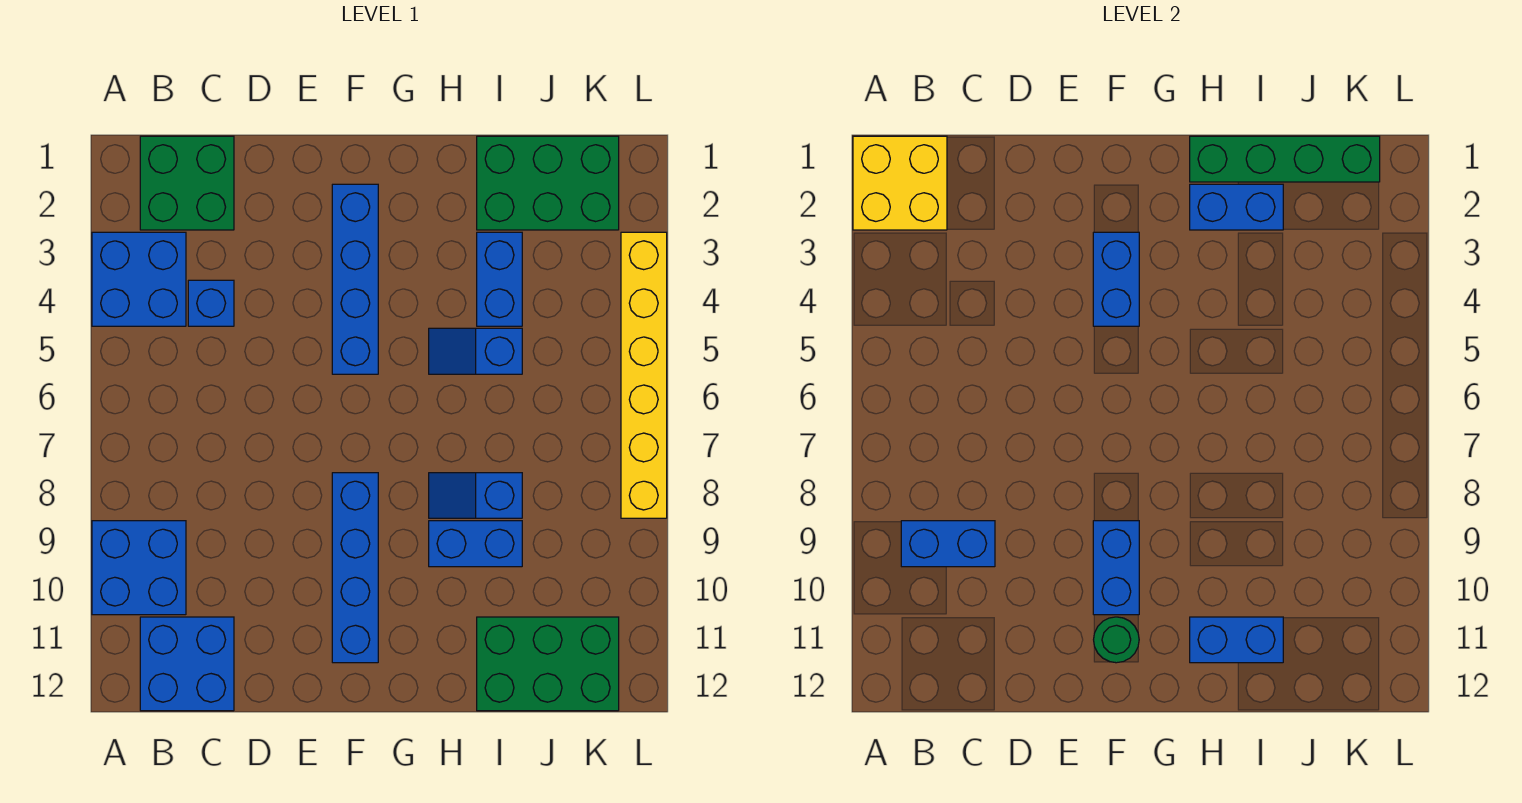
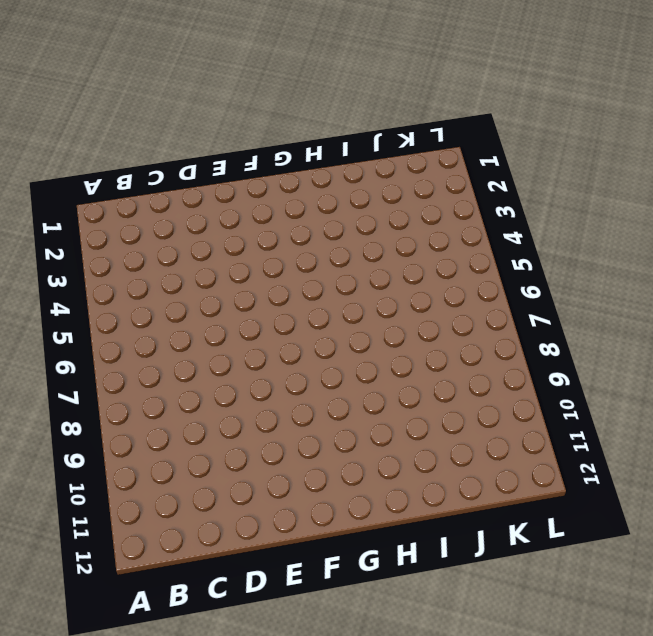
none -> blue brick A3:B4 level 1
none -> blue brick A9:B10 level 1
none -> green brick B1:C2 level 1

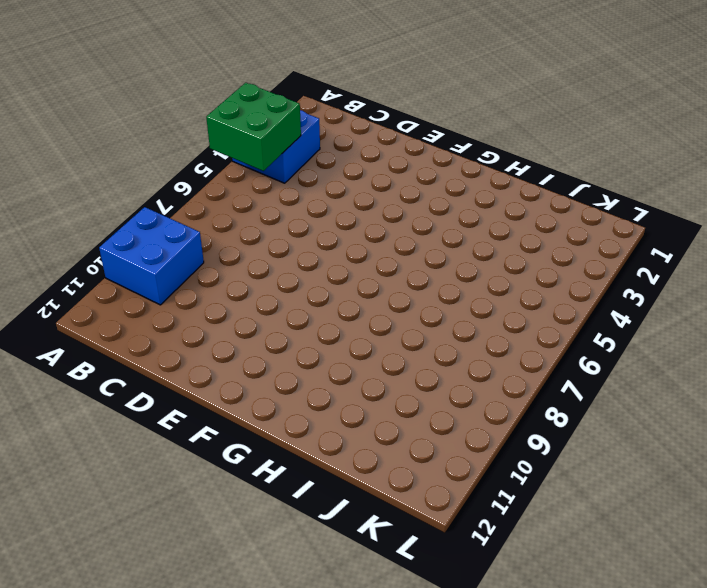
green brick A4:B5 level 2 -> green brick B1:C2 level 1
none -> blue brick B11:C12 level 1
none -> blue brick C4 level 1
none -> blue brick F2:F5 level 1

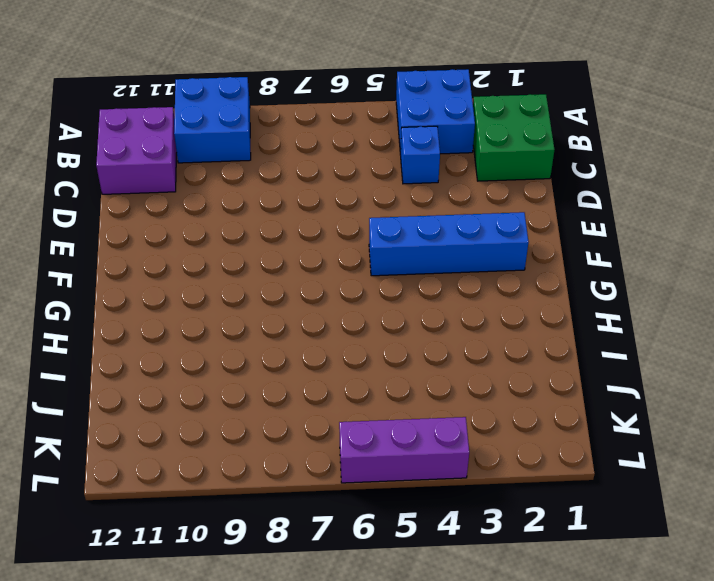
purple brick B11:C12 level 1 -> blue brick B11:C12 level 1
purple brick L4:L6 level 1 -> yellow brick L3:L8 level 1
none -> blue brick F8:F11 level 1
none -> blue slope H5:I5 level 1 top I
none -> blue slope H8:I8 level 1 top I

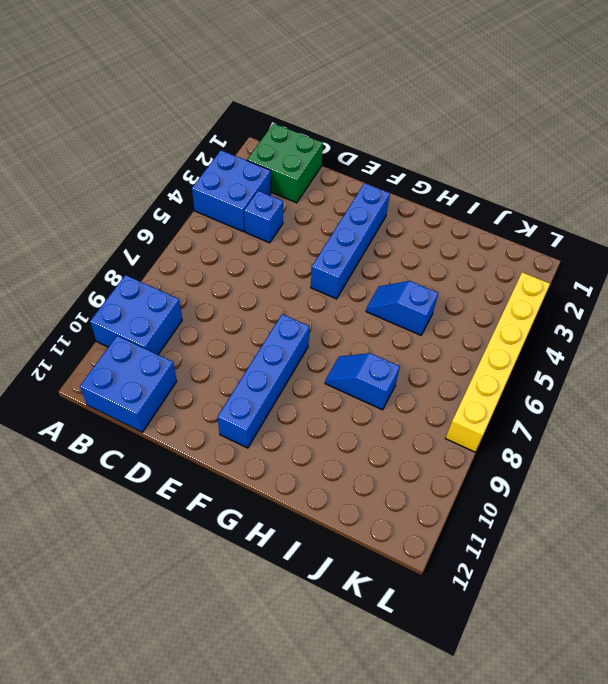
none -> blue brick H9:I9 level 1
none -> green brick I1:K2 level 1
none -> blue brick I3:I4 level 1

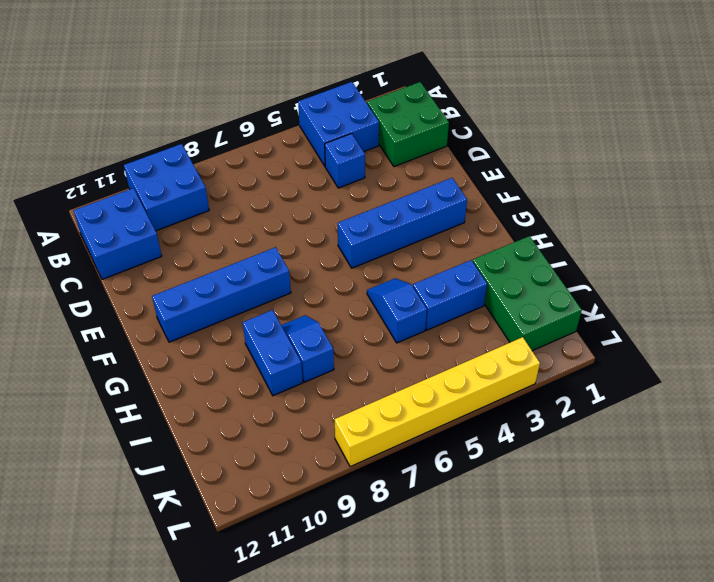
none -> green brick I11:K12 level 1
none -> yellow brick A1:B2 level 2
none -> blue brick B9:C9 level 2

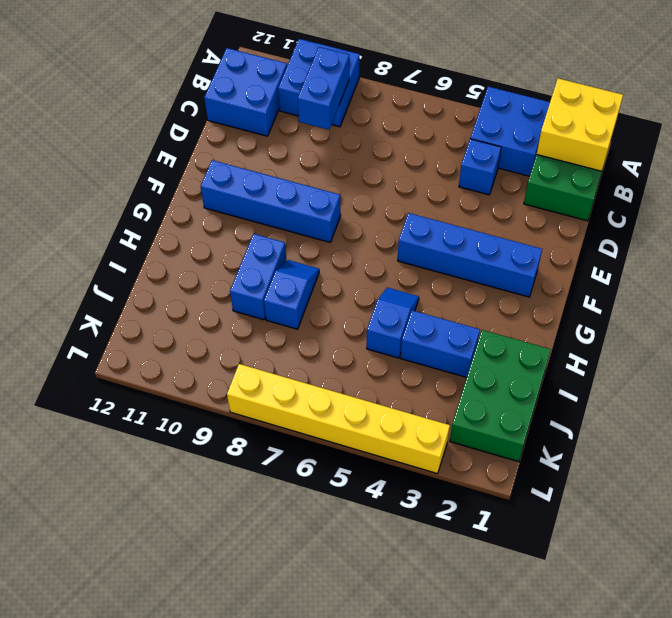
none -> green brick I11:K12 level 1
none -> blue brick F3:F4 level 2
none -> blue brick F9:F10 level 2

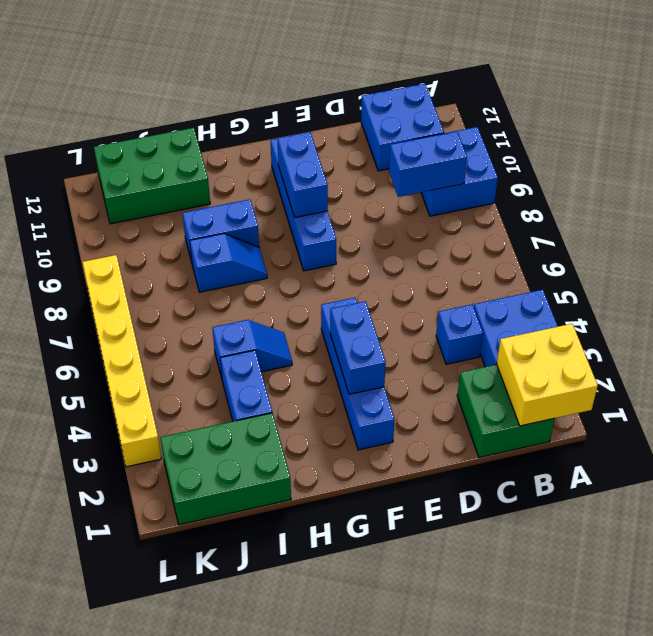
none -> green round brick F11 level 2
none -> green brick H1:K1 level 2
none -> blue brick H2:I2 level 2

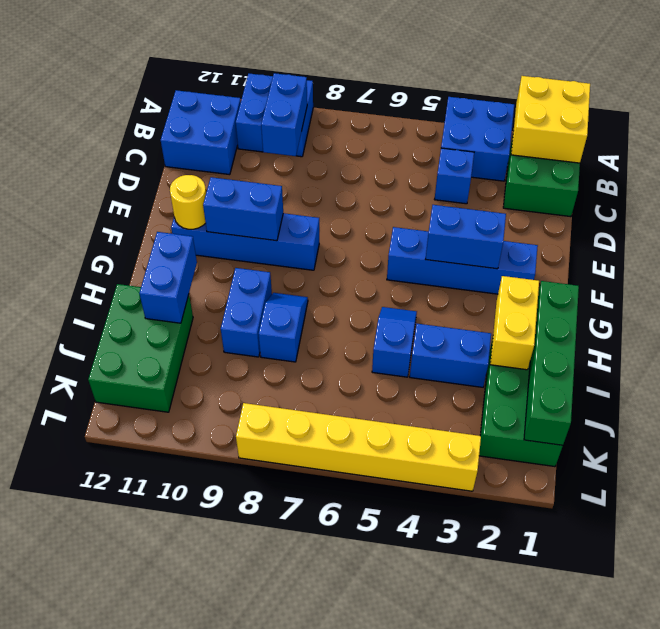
yellow round brick F11 level 2 -> green round brick F11 level 2
yellow brick H2:I2 level 2 -> blue brick H2:I2 level 2

